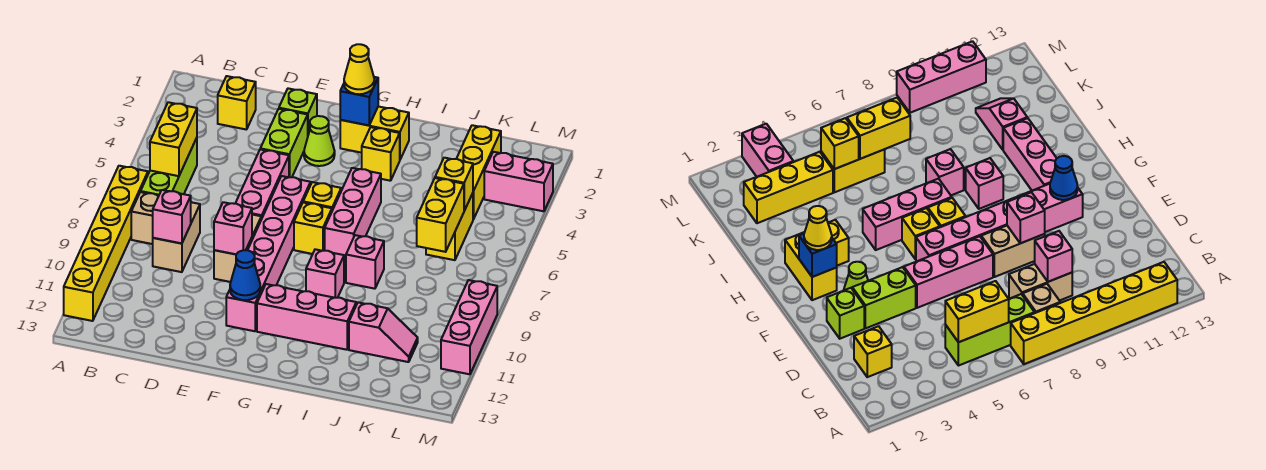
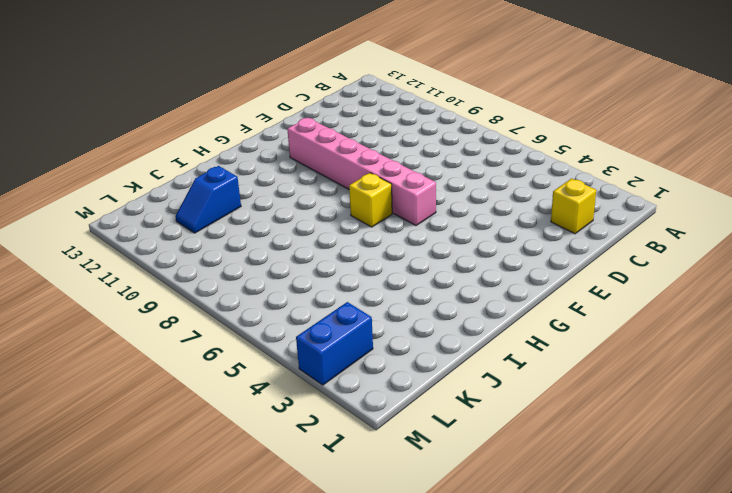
blue slope J11:K11 level 1 top J -> pink slope J11:K11 level 1 top J
blue brick L3:M3 level 1 -> pink brick L3:M3 level 1
none -> yellow brick A7:A12 level 1
none -> lime brick B5:B7 level 1
none -> tan brick B8 level 1
none -> tan brick C8:C9 level 1

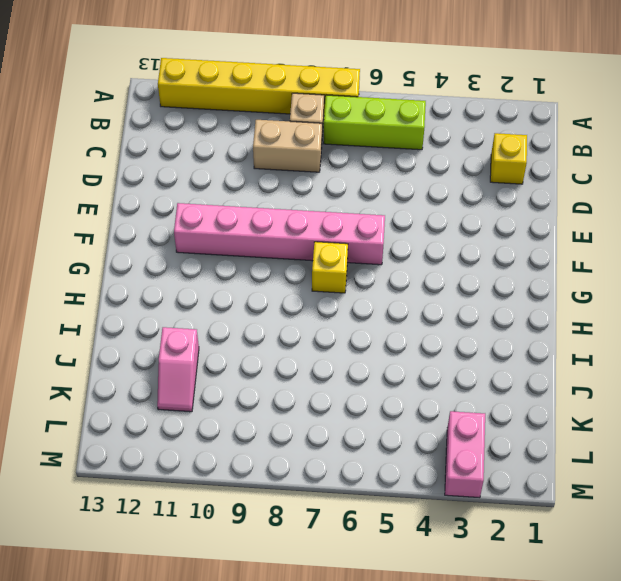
none -> lime brick E2 level 1
none -> lime brick E3:E4 level 1
none -> pink brick E5:E7 level 1
none -> tan brick E8:E9 level 1

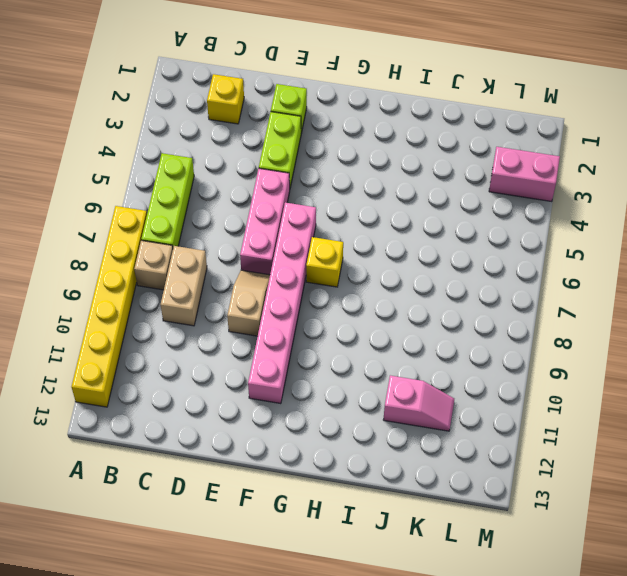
tan slope E8:E9 level 1 top 9 -> tan brick E8:E9 level 1
none -> lime cone F3 level 1
none -> yellow brick G2:H2 level 1
none -> yellow brick G6 level 1
none -> pink brick G11:I11 level 1

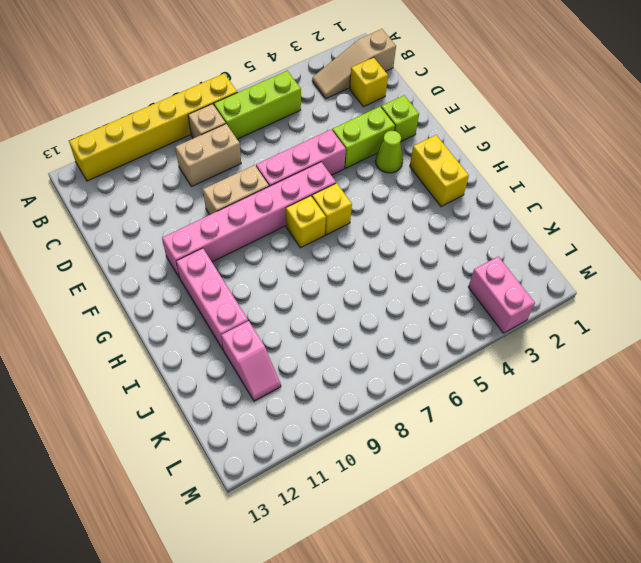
tan slope B1:B3 level 1 top 1 -> none
none -> yellow brick H3 level 1
none -> pink brick H5:H7 level 1
none -> pink brick H9 level 1
none -> pink brick I8 level 1

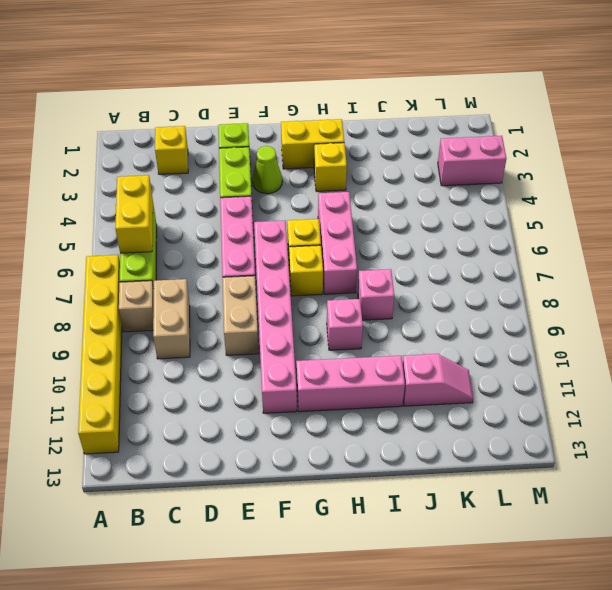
none -> yellow brick K2:K4 level 1
none -> yellow brick K5:K6 level 1
none -> pink brick M9:M11 level 1
none -> pink brick C9 level 2

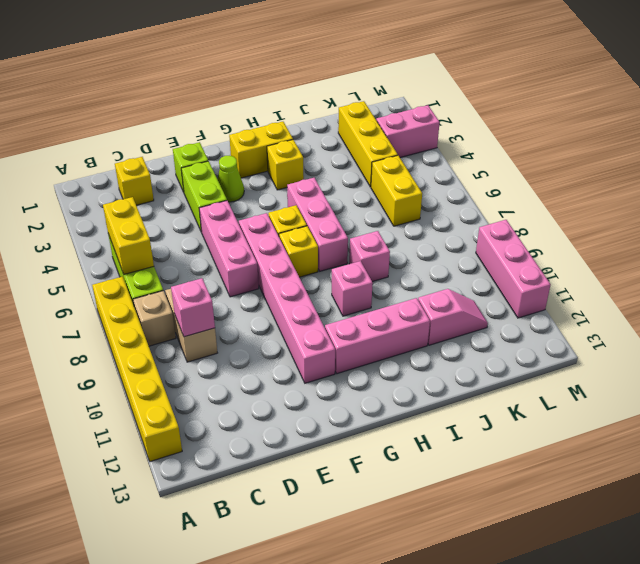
none -> tan brick E8:E9 level 1
none -> pink brick E9 level 2
none -> blue cone F11 level 2
none -> blue brick G2 level 2

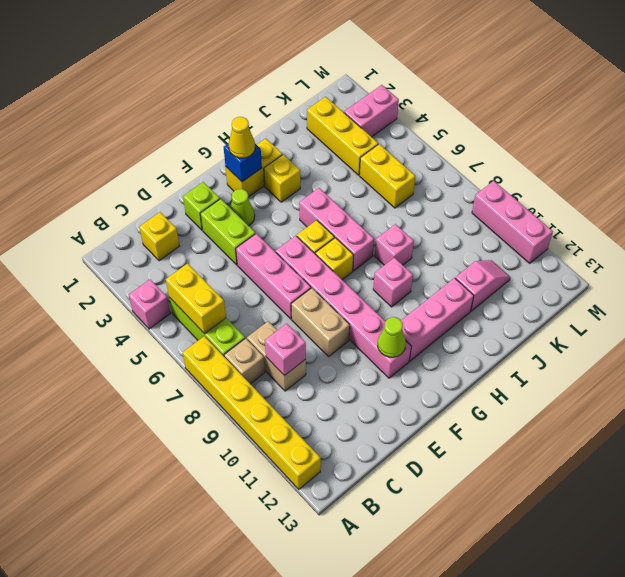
pink brick A4 level 1 -> pink brick E9 level 2
lime cone F11 level 2 -> blue cone F11 level 2
none -> yellow brick K5 level 2
none -> yellow brick K6:K7 level 2

